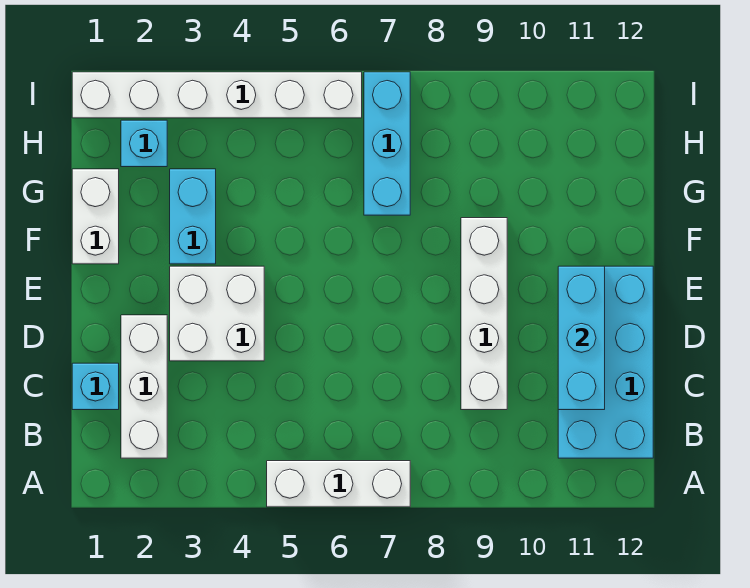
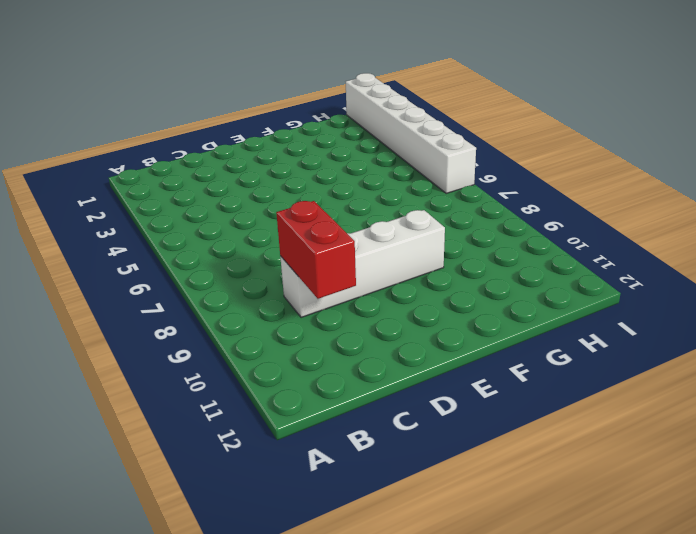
red brick C9:C10 level 2 -> none
none -> white brick A5:A7 level 1
none -> white brick B2:D2 level 1
none -> cyan brick B11:E12 level 1

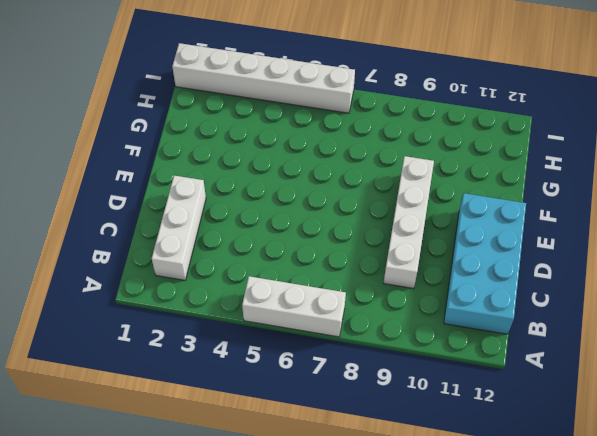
none -> cyan brick C1 level 1
none -> white brick D3:E4 level 1
none -> white brick F1:G1 level 1

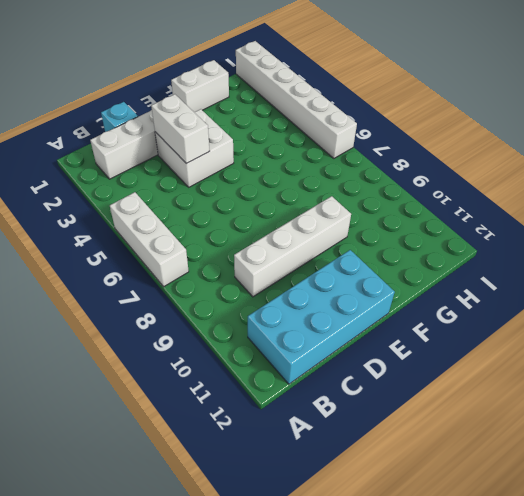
white brick D3:D4 level 2 -> none
none -> cyan brick F3:G3 level 1
none -> cyan brick G7:I7 level 1
none -> cyan brick H2 level 1

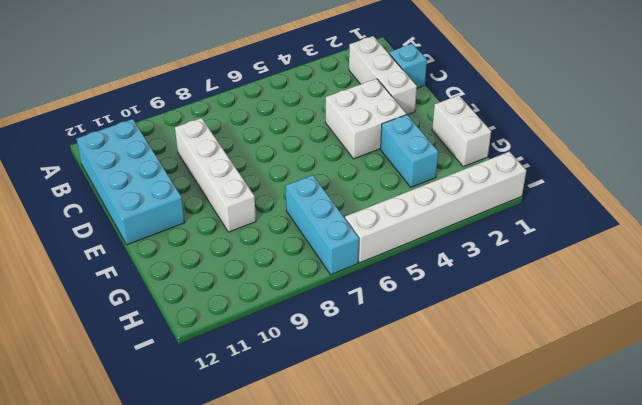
none -> white brick A5:A7 level 1
none -> cyan brick H2 level 1
none -> cyan brick C11:E11 level 2

